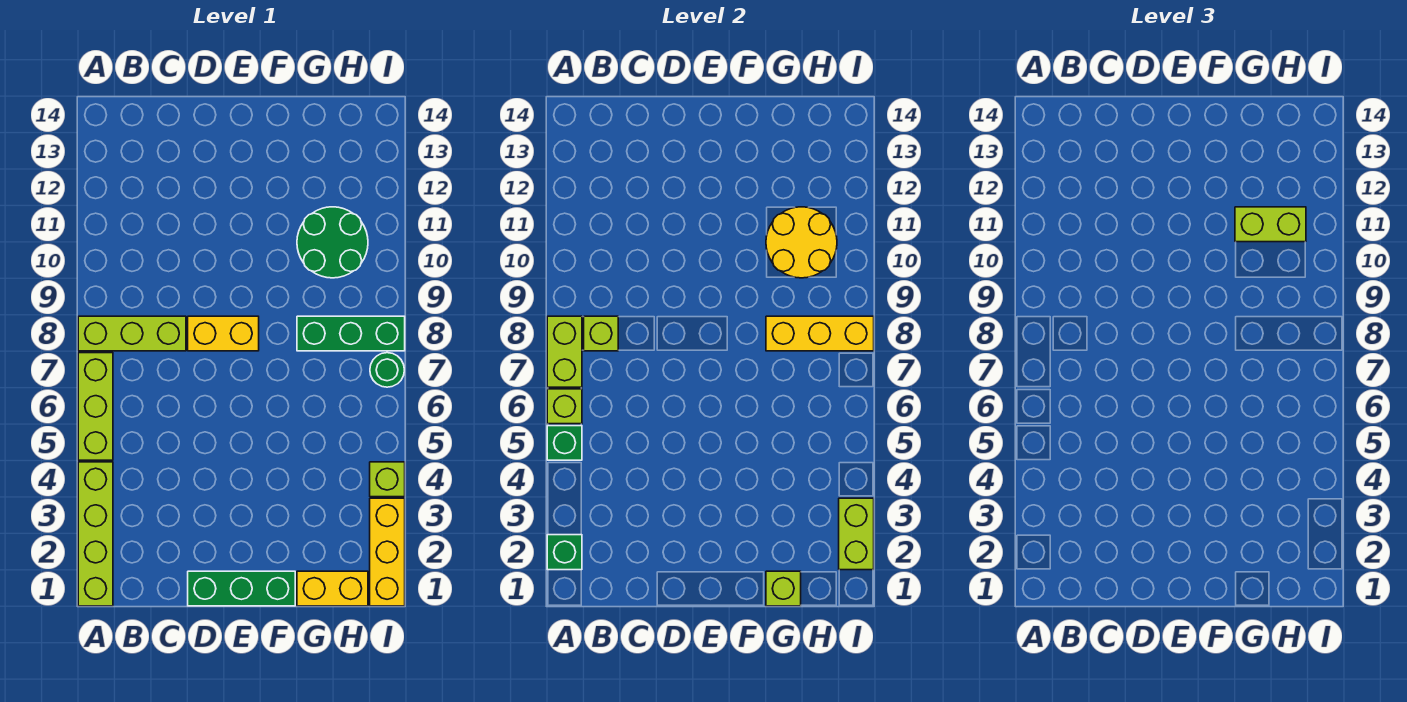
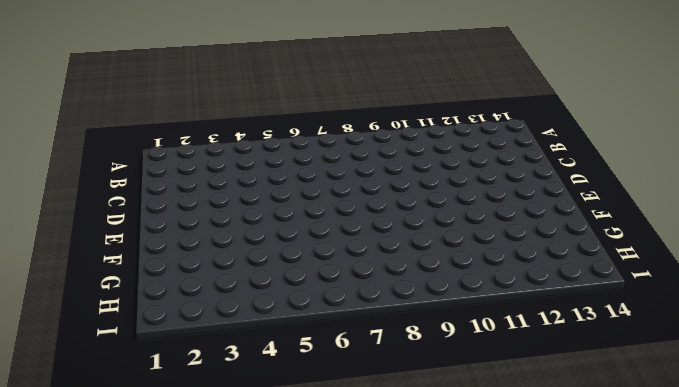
none -> lime brick A1:A4 level 1
none -> lime brick A5:A7 level 1
none -> lime brick A8:C8 level 1

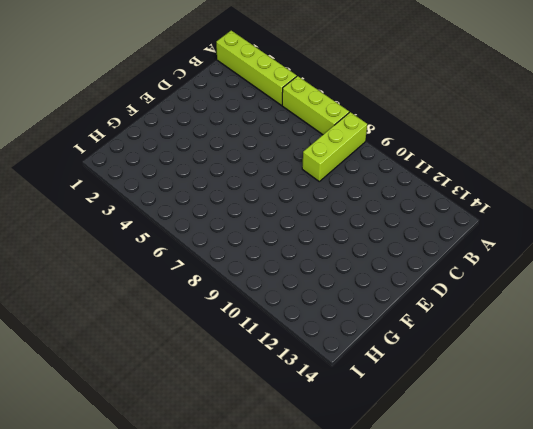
none -> green brick D1:F1 level 1
none -> yellow brick D8:E8 level 1
none -> yellow brick G1:H1 level 1

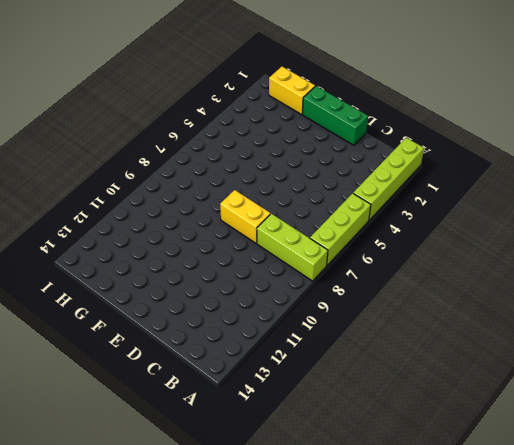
none -> green brick G8:I8 level 1
none -> green round brick G10:H11 level 1
none -> yellow brick I1:I3 level 1

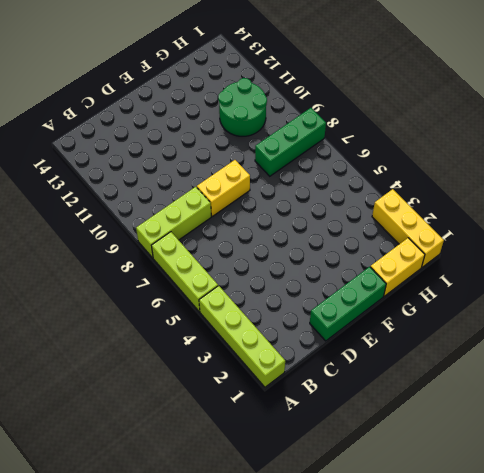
none -> lime brick I4 level 1
none -> green round brick I7 level 1
none -> green brick A2 level 2

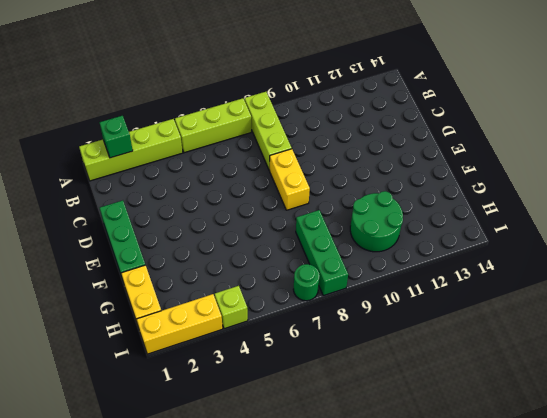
none -> green brick A5 level 2
none -> lime brick A6 level 2
none -> lime brick A7:A8 level 2

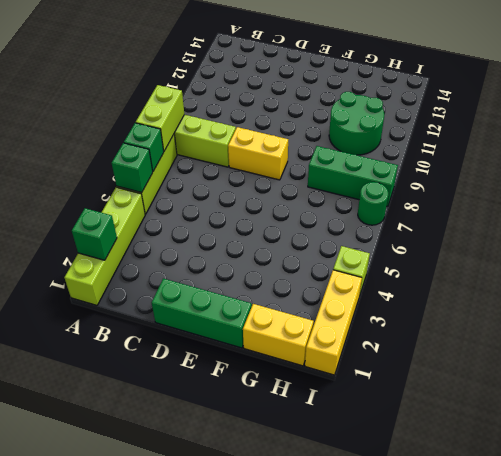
green brick A6 level 2 -> lime brick A6 level 2
none -> lime brick B8 level 2
none -> lime brick G1 level 2
none -> yellow brick G8:I8 level 2

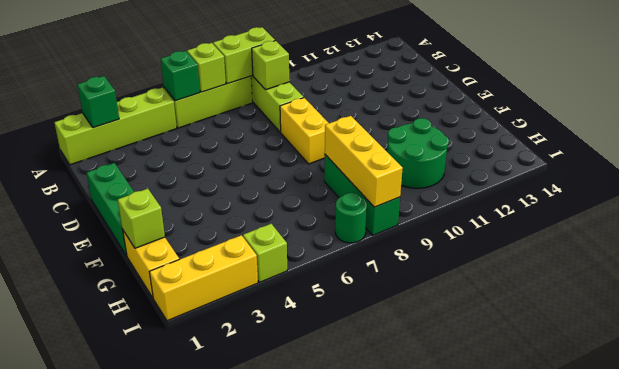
none -> yellow round brick G10:H11 level 2
none -> lime brick I2:I3 level 2
none -> lime brick G11:H11 level 3

